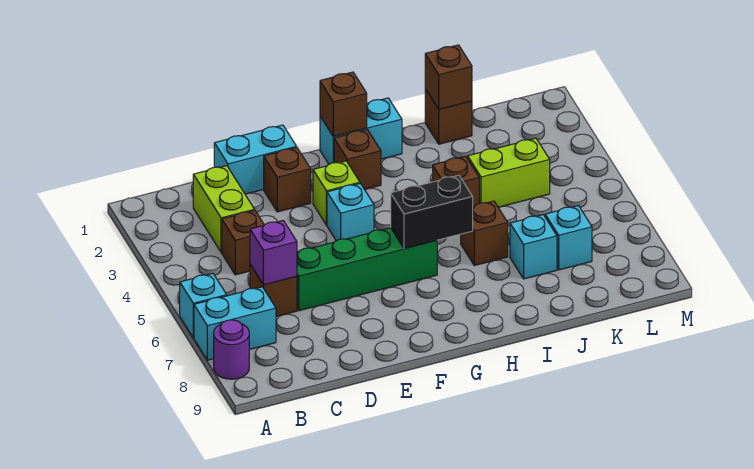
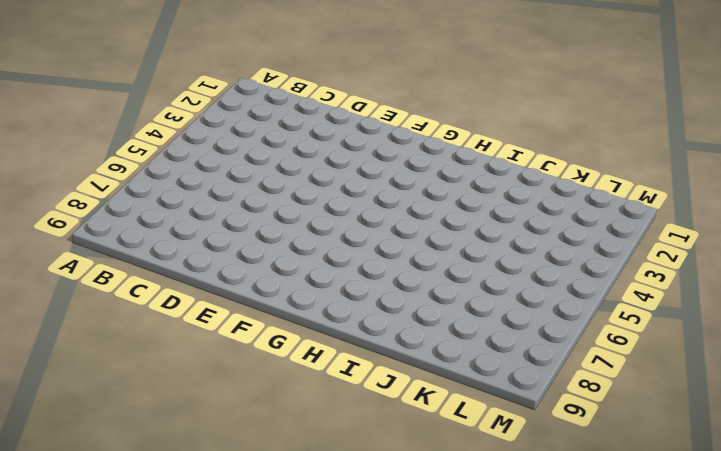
none -> cyan brick A6 level 1
none -> cyan brick A7:B7 level 1
none -> purple round brick A8 level 1

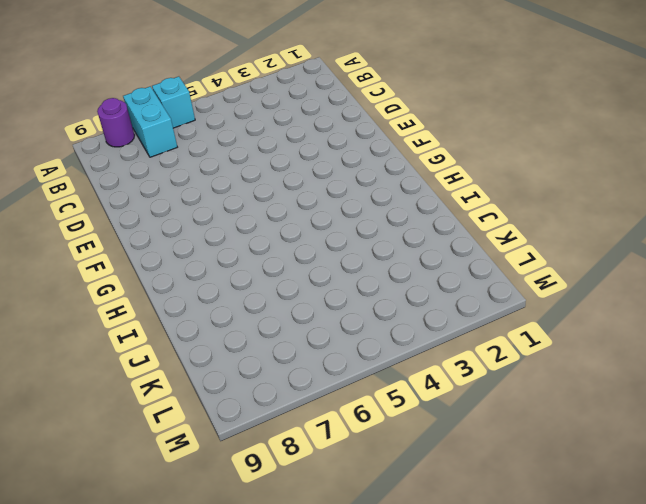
none -> lime brick C2:C3 level 1
none -> brown brick C4 level 1
none -> brown brick C6 level 1

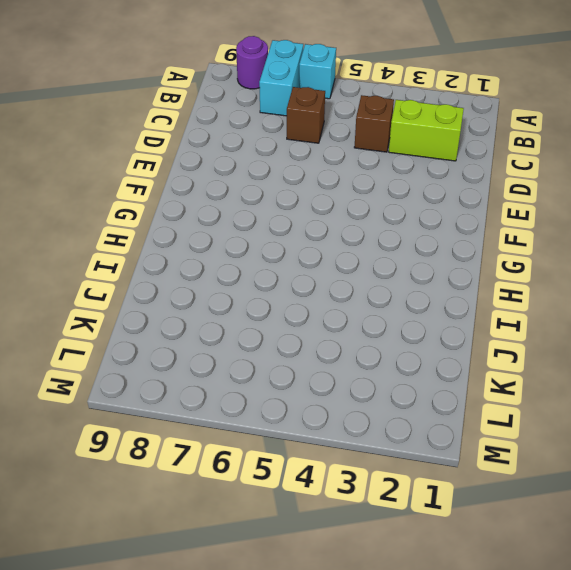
none -> cyan brick D1:E1 level 1
none -> green brick D6:G6 level 1
none -> brown brick E2 level 1

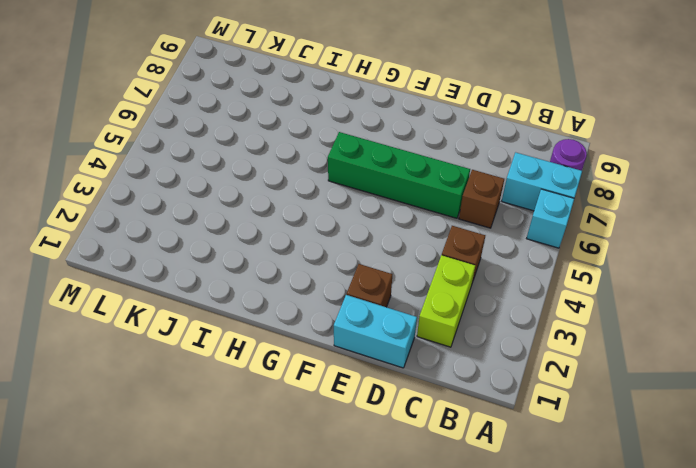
none -> lime brick F3 level 1
none -> cyan brick F4 level 1
none -> cyan brick G1:H1 level 1

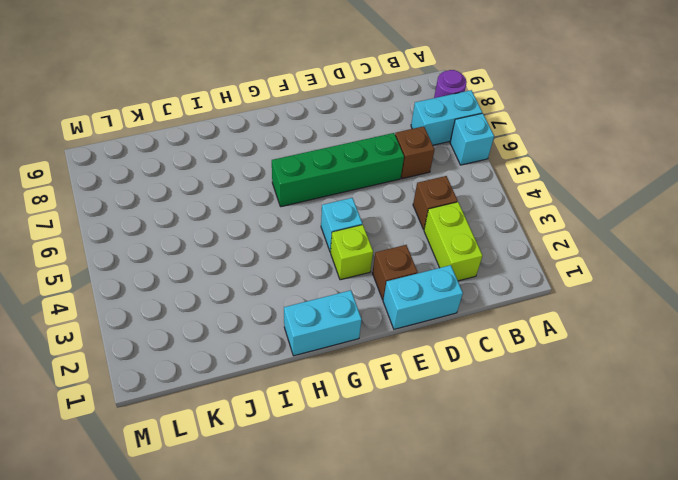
none -> brown brick G2 level 1
none -> brown brick I4 level 1
none -> brown brick I6 level 1

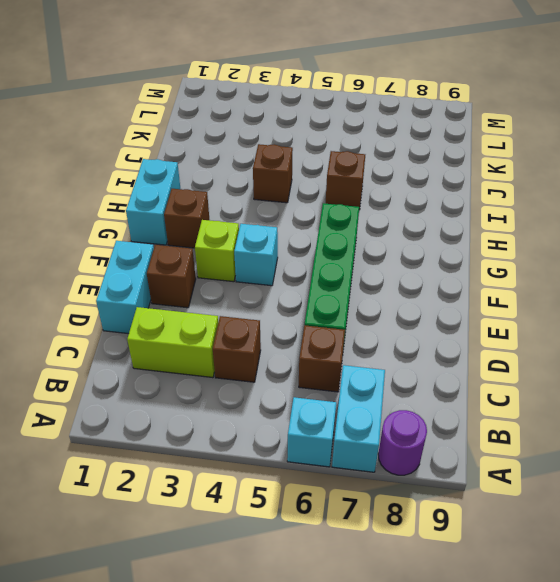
none -> brown brick J1 level 1
none -> lime brick J4:K4 level 1
none -> cyan brick J7 level 1

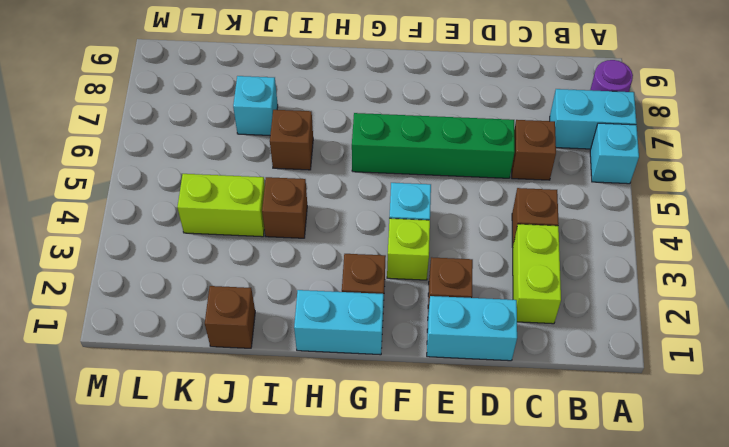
none -> cyan brick K7 level 1
none -> purple brick C6 level 2
none -> brown brick G1 level 2

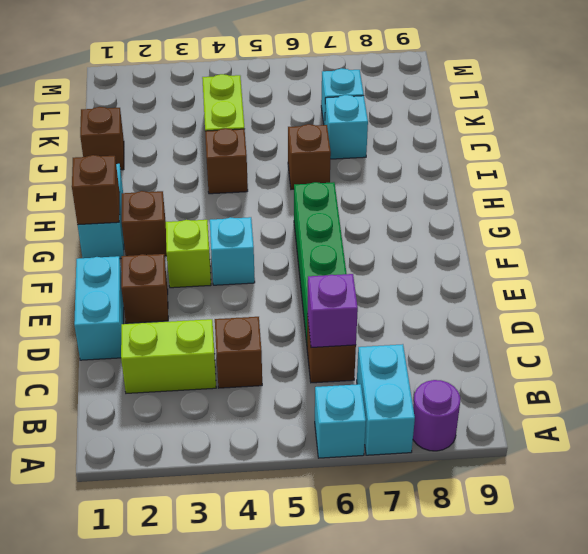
none -> black brick G6:H6 level 2
none -> brown brick J1 level 2

